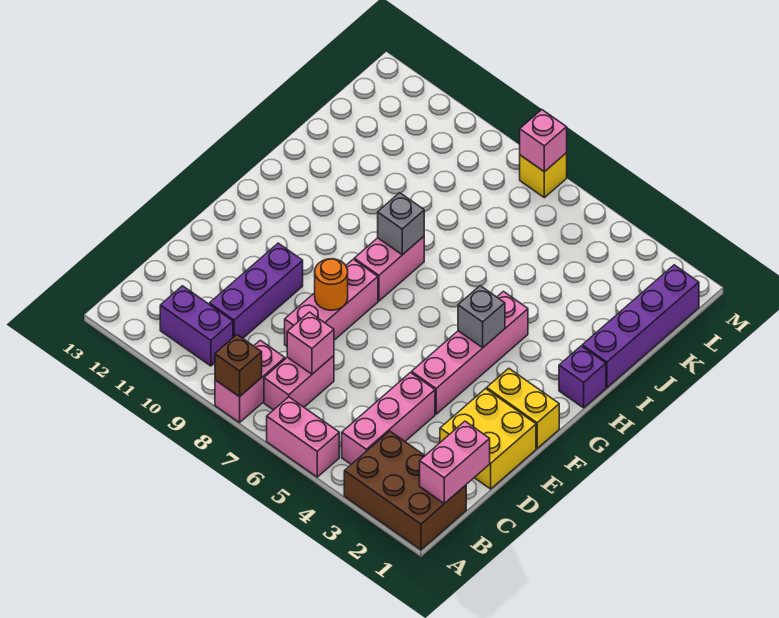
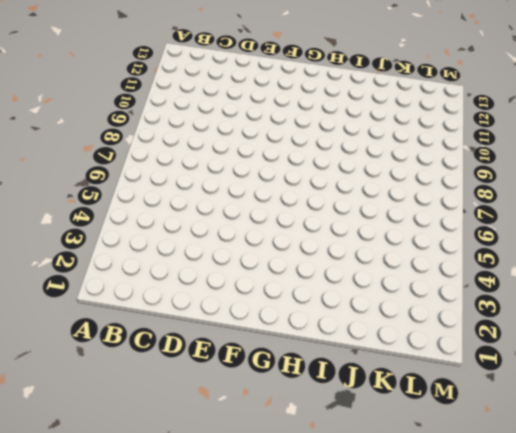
none -> brown brick A1:B3 level 1
none -> pink brick A5:A6 level 1
none -> pink brick A8:B8 level 1

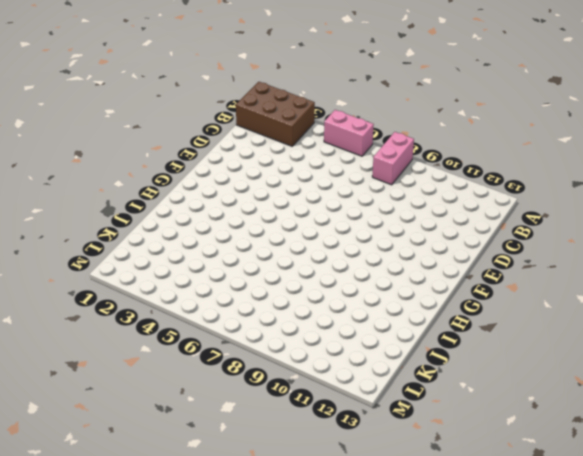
none -> pink brick B4:D4 level 1
none -> pink brick B7:C7 level 1
none -> purple brick B10:B11 level 1

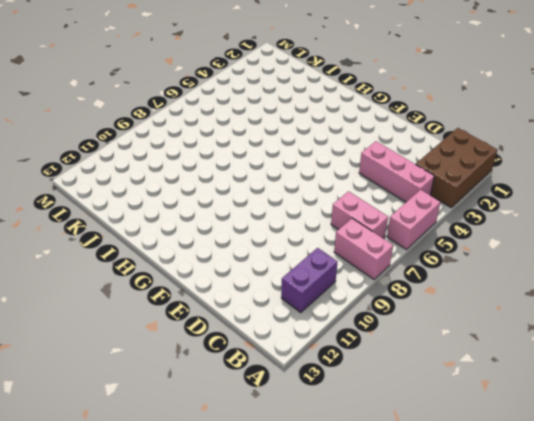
none -> purple brick C10:E10 level 1
none -> yellow brick D1:E2 level 1
none -> pink brick D8:F8 level 1

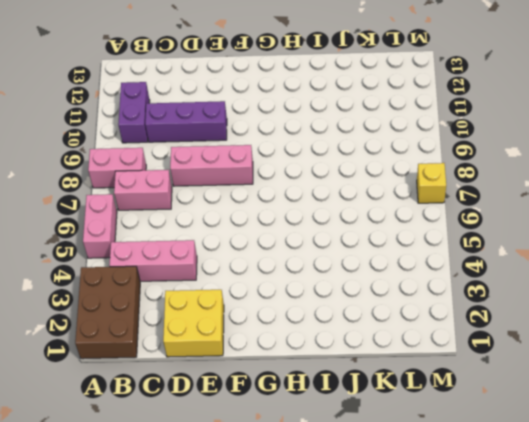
none -> pink brick E4:H4 level 1
none -> yellow brick F1:F2 level 1
none -> pink brick G8:H8 level 1

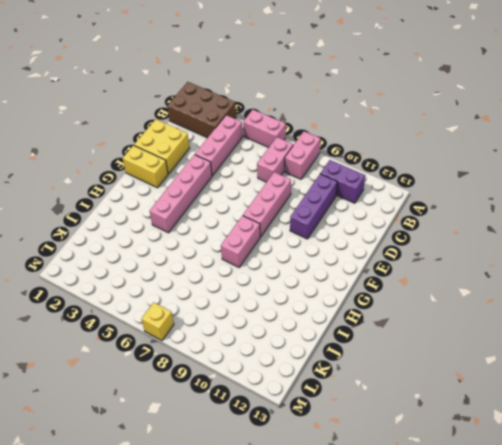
none -> purple brick H1 level 1
none -> purple brick I1:L1 level 1
none -> brown brick A8 level 2

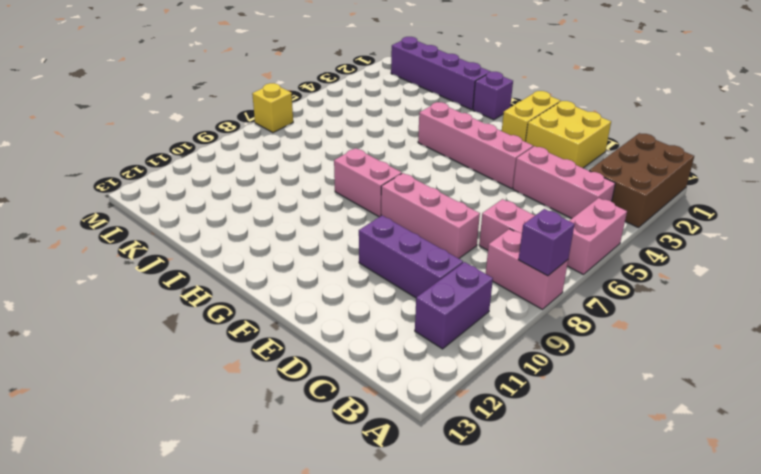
purple brick A8 level 2 -> brown brick A8 level 2
none -> pink brick B1:C1 level 2
none -> pink brick C7 level 2
none -> orange round brick E8 level 2

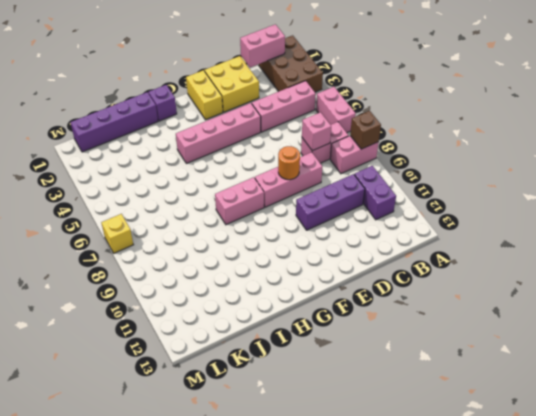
none -> grey brick G4 level 2
none -> grey brick H8 level 2
none -> pink brick M7 level 2

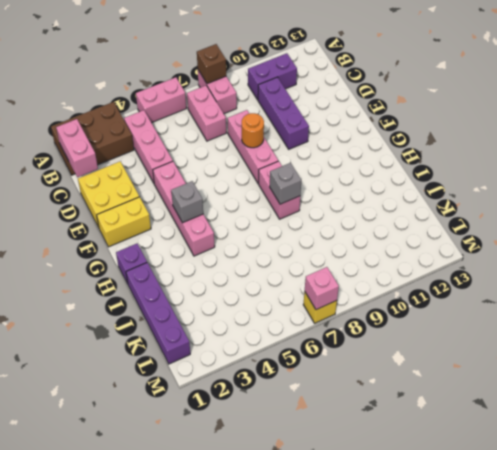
none -> pink brick C7 level 2

